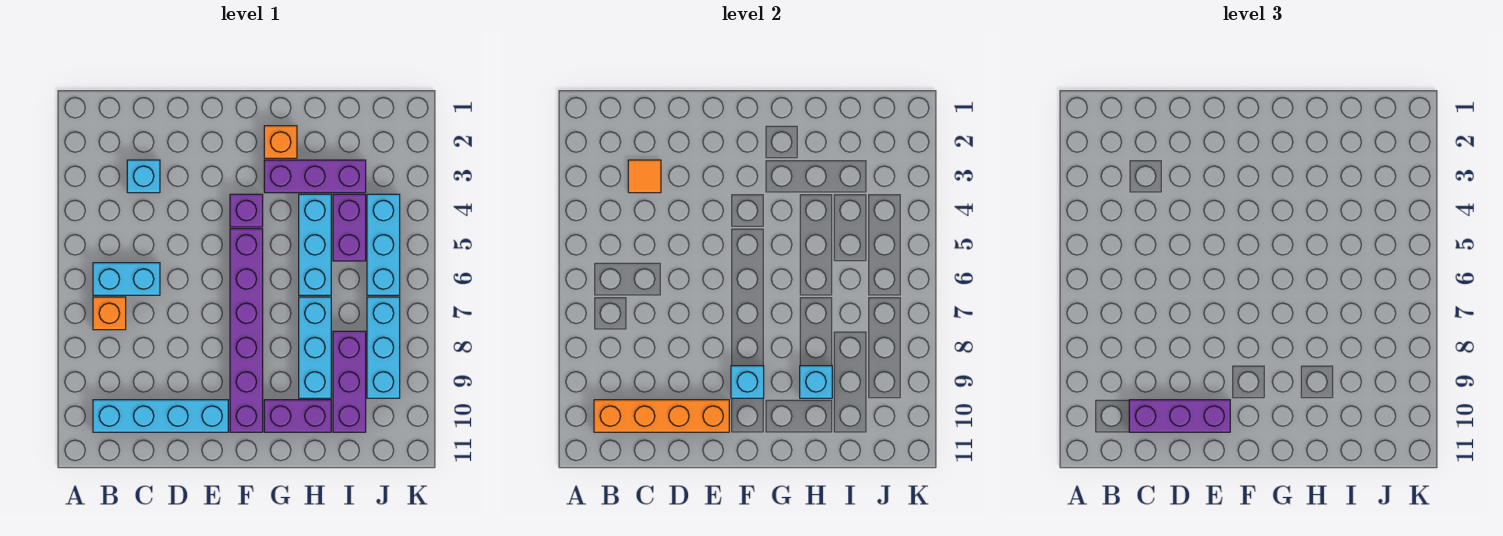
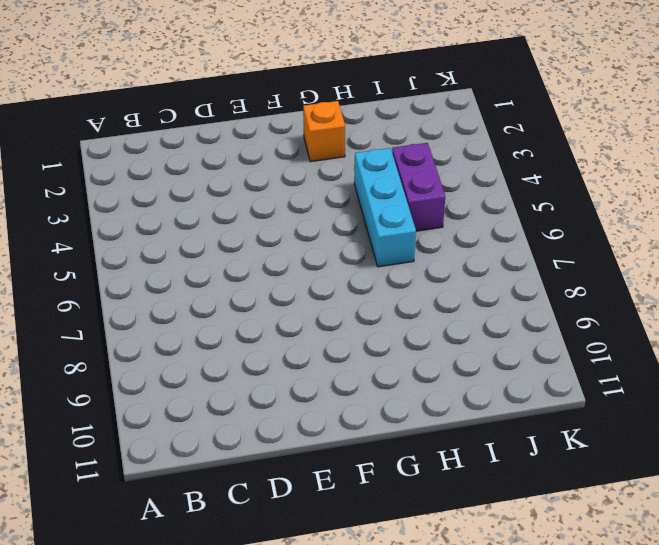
none -> cyan brick B6:C6 level 1
none -> orange brick B7 level 1
none -> cyan brick B10:E10 level 1

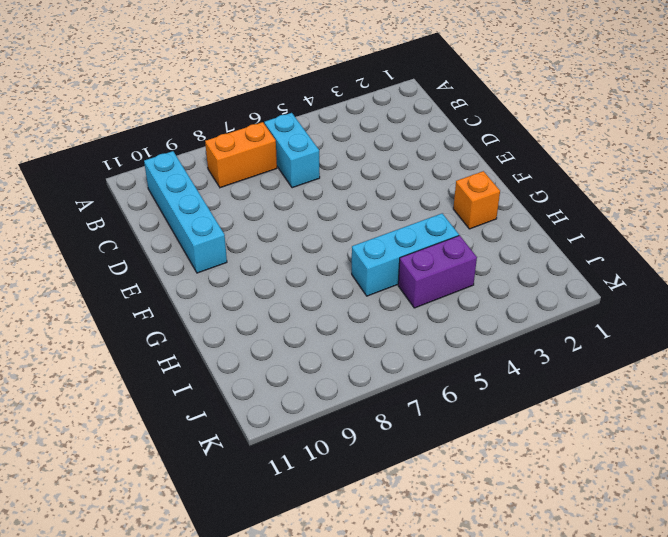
orange brick B7:B8 level 1 -> orange brick B7 level 1
none -> cyan brick C3 level 1
none -> purple brick F4 level 1
none -> purple brick F5:F10 level 1

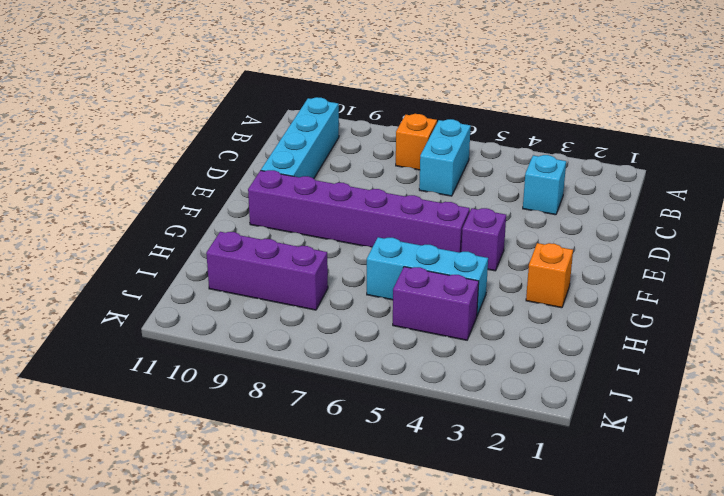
none -> purple brick G3:I3 level 1
none -> purple brick G10:H10 level 1
none -> cyan brick H7:H9 level 1

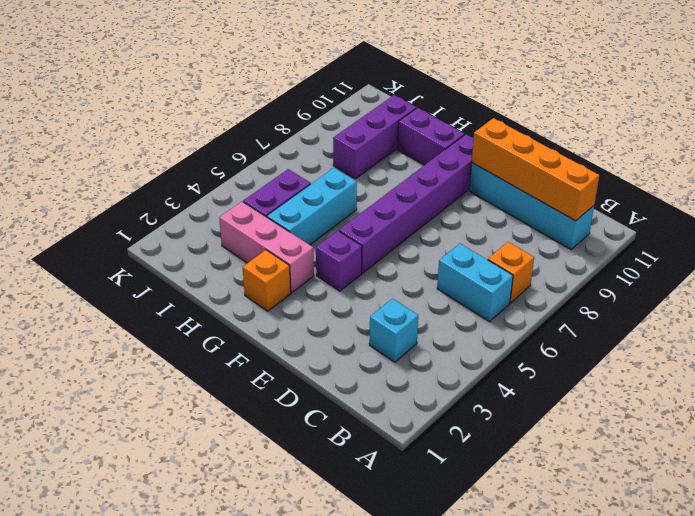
pink brick G3:I3 level 1 -> purple brick G3:I3 level 1
none -> cyan brick H7:H9 level 1
none -> cyan brick J4:J6 level 1
none -> cyan brick J7:J9 level 1

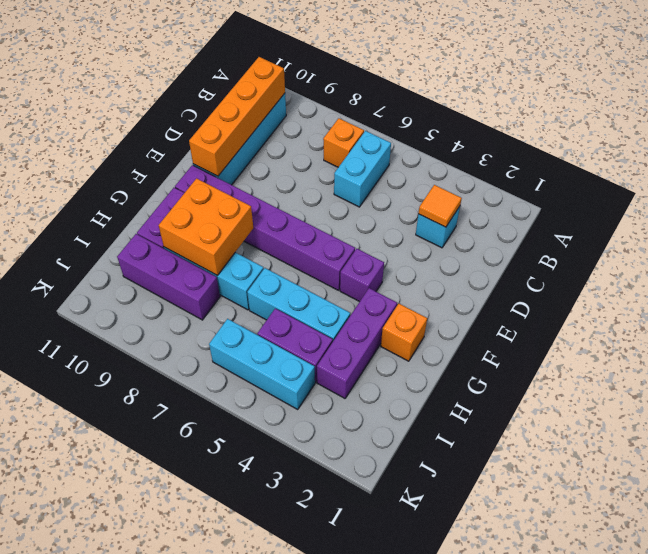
orange brick G8:H9 level 2 -> cyan brick H9 level 2
none -> cyan brick J7:J9 level 1
none -> cyan brick F9 level 2
none -> purple brick C10:E10 level 3

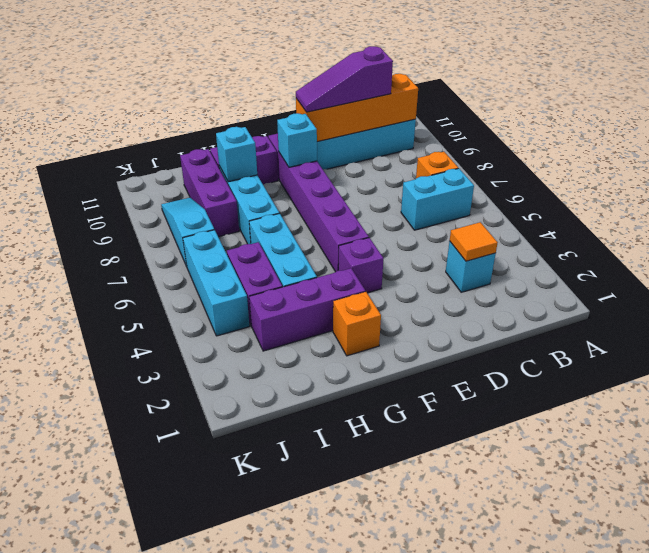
purple slope C10:E10 level 3 top C -> purple brick C10:E10 level 3
cyan slope J7:J9 level 1 top 7 -> cyan brick J7:J9 level 1

